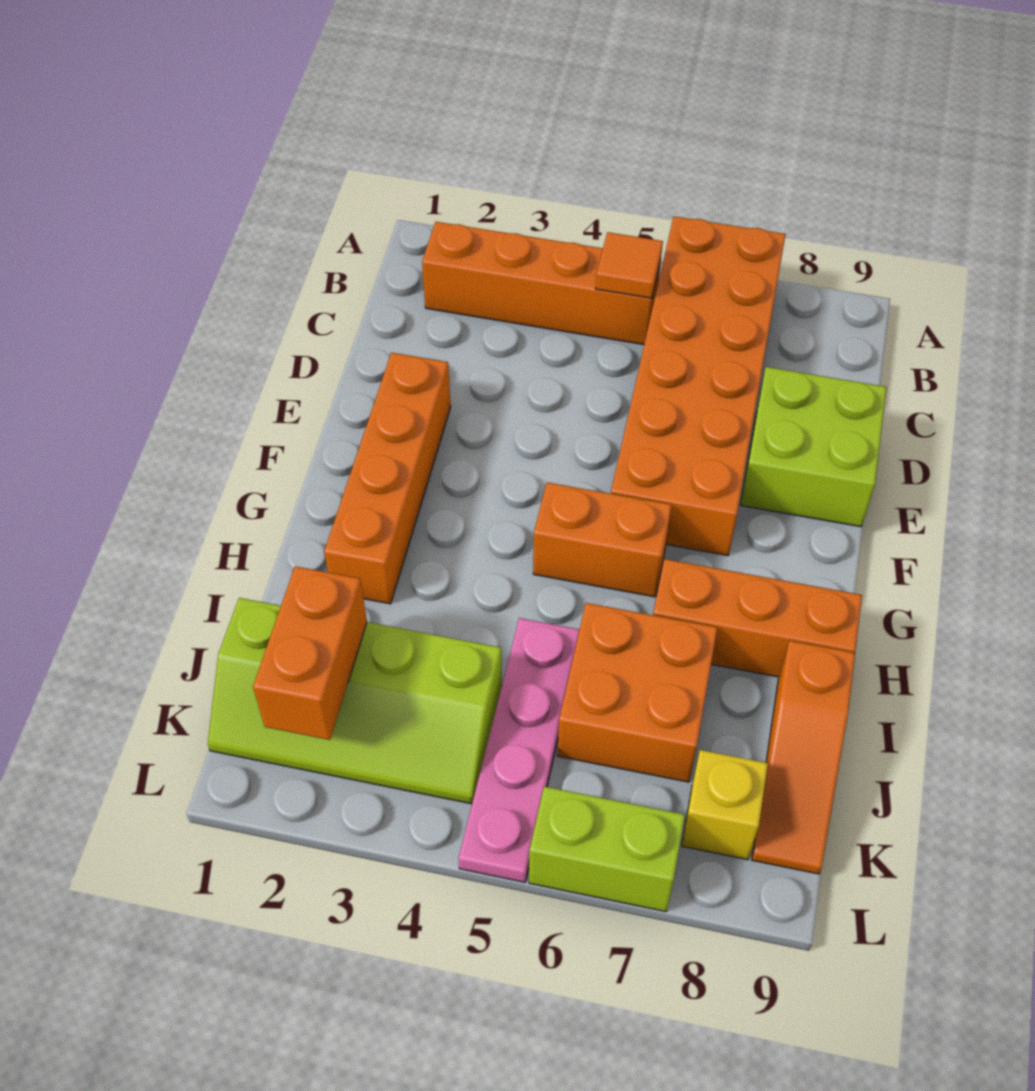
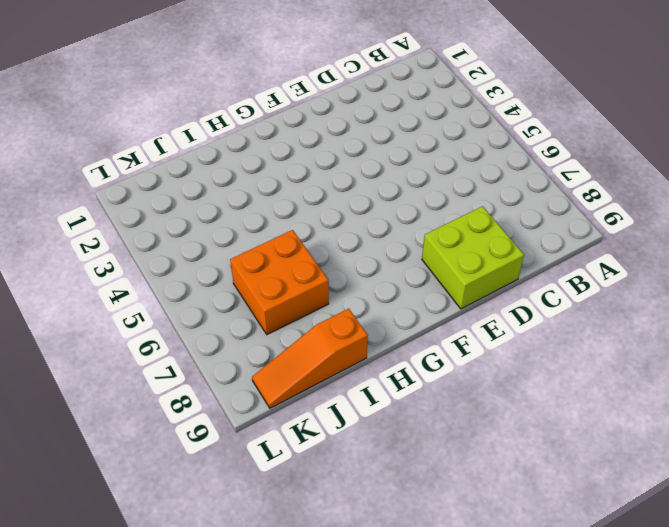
none -> orange brick A6:F7 level 1
none -> orange brick B2:B5 level 1
none -> orange brick E2:H2 level 1

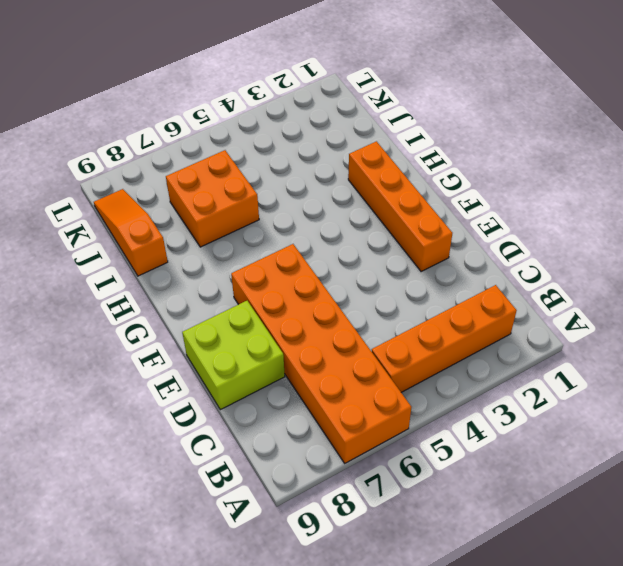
none -> orange brick G5:G6 level 1
none -> orange brick H7:H9 level 1
none -> pink plate I5:L5 level 1

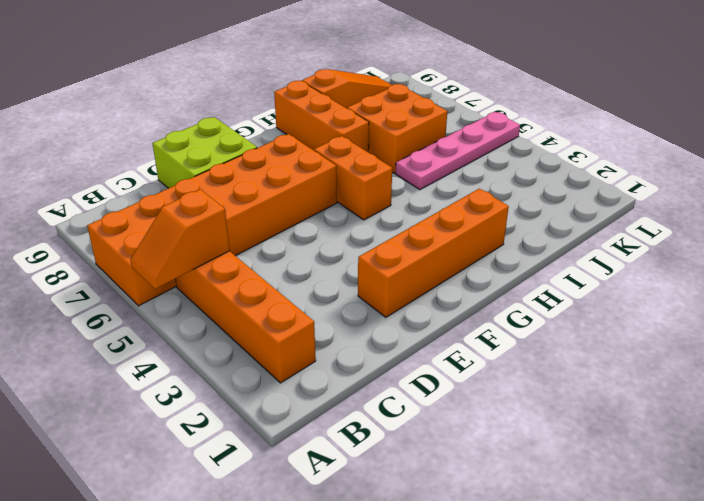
orange slope A5:B5 level 2 top B -> orange tile B5 level 2
none -> lime slope J1:K4 level 1 top J
none -> yellow brick K8 level 1
none -> lime brick L6:L7 level 1

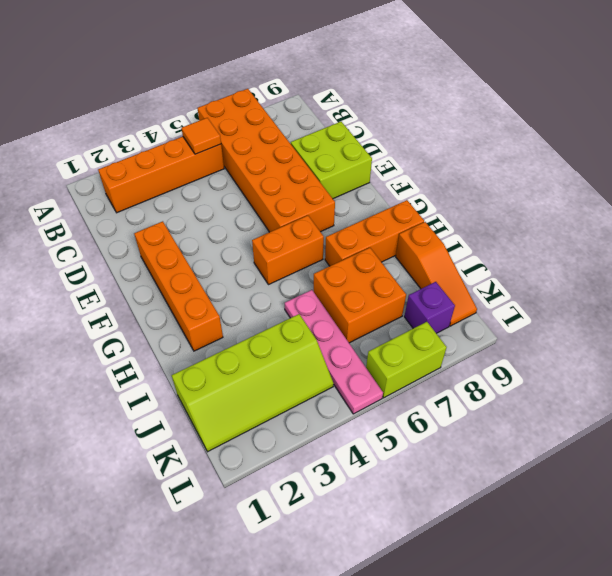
purple brick K8 level 1 -> yellow brick K8 level 1
none -> orange brick J2:K2 level 2

